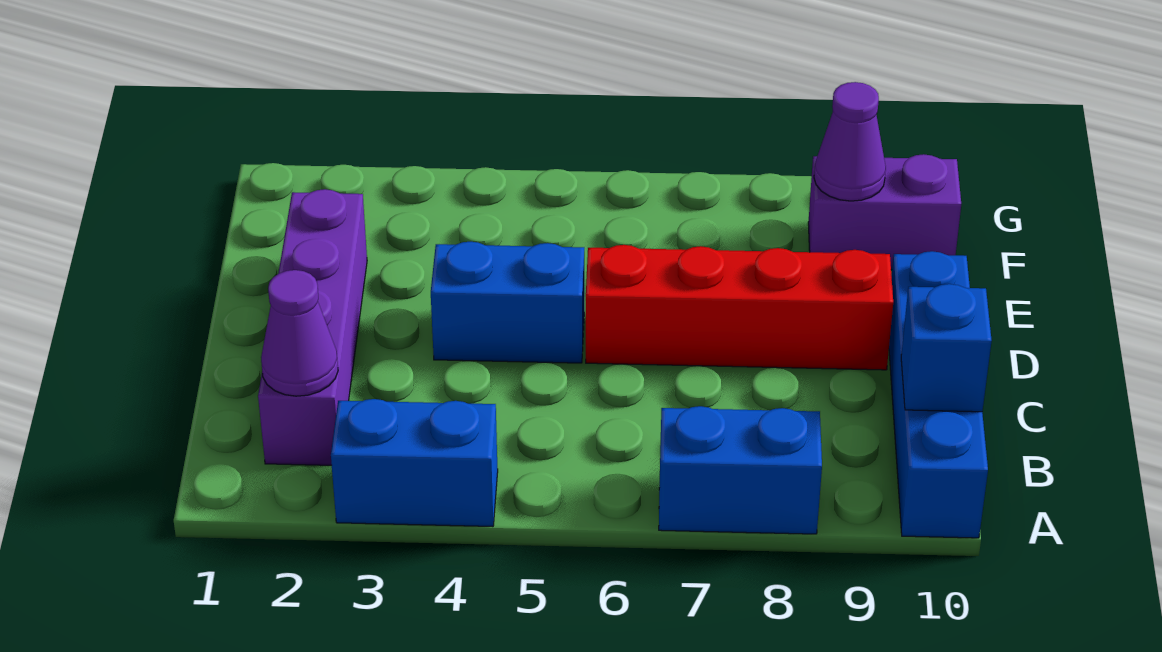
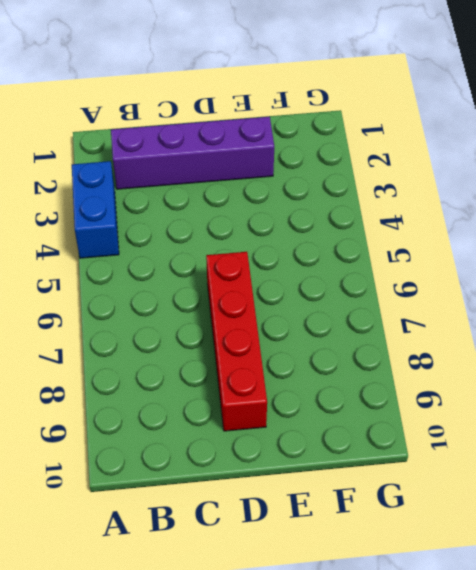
none -> blue brick A7:A8 level 1
none -> blue brick A10:D10 level 1

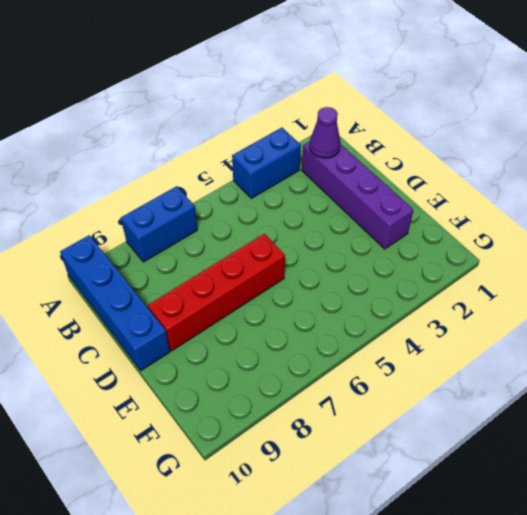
none -> blue brick D4:D5 level 1
none -> purple brick F9:F10 level 1

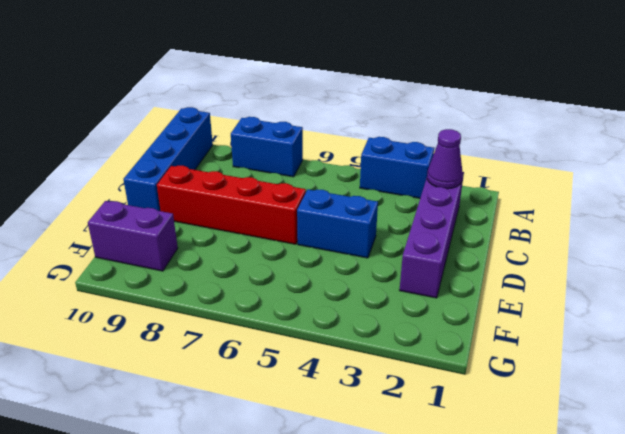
none -> blue brick B10 level 2
none -> purple cone F9 level 2

